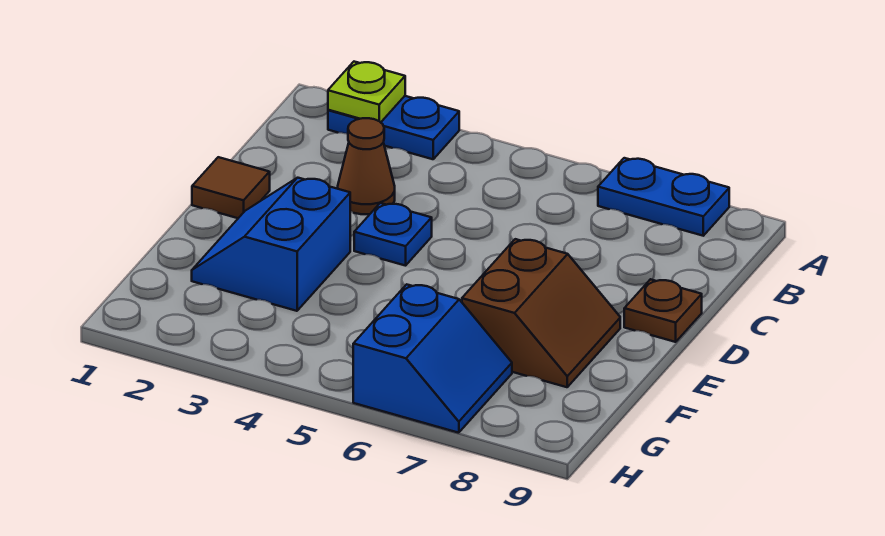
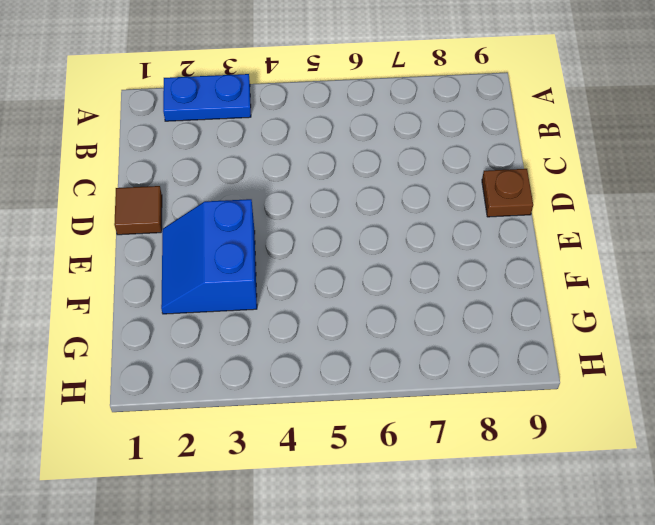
none -> blue plate A7:A8 level 1
none -> brown cone C3 level 1

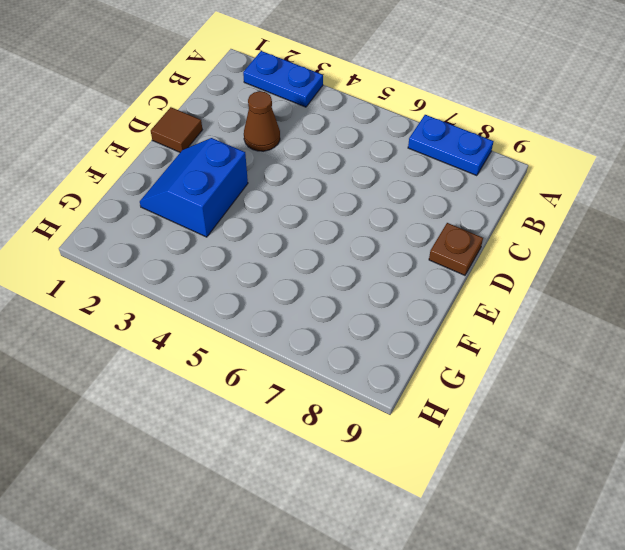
none -> blue plate D4 level 1
none -> brown slope E7:F8 level 1 top 7

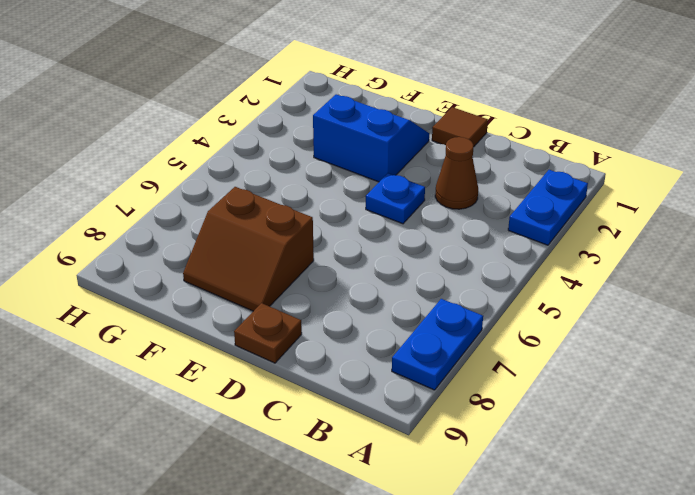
none -> blue slope G6:H7 level 1 top 6
none -> lime plate A2 level 2

